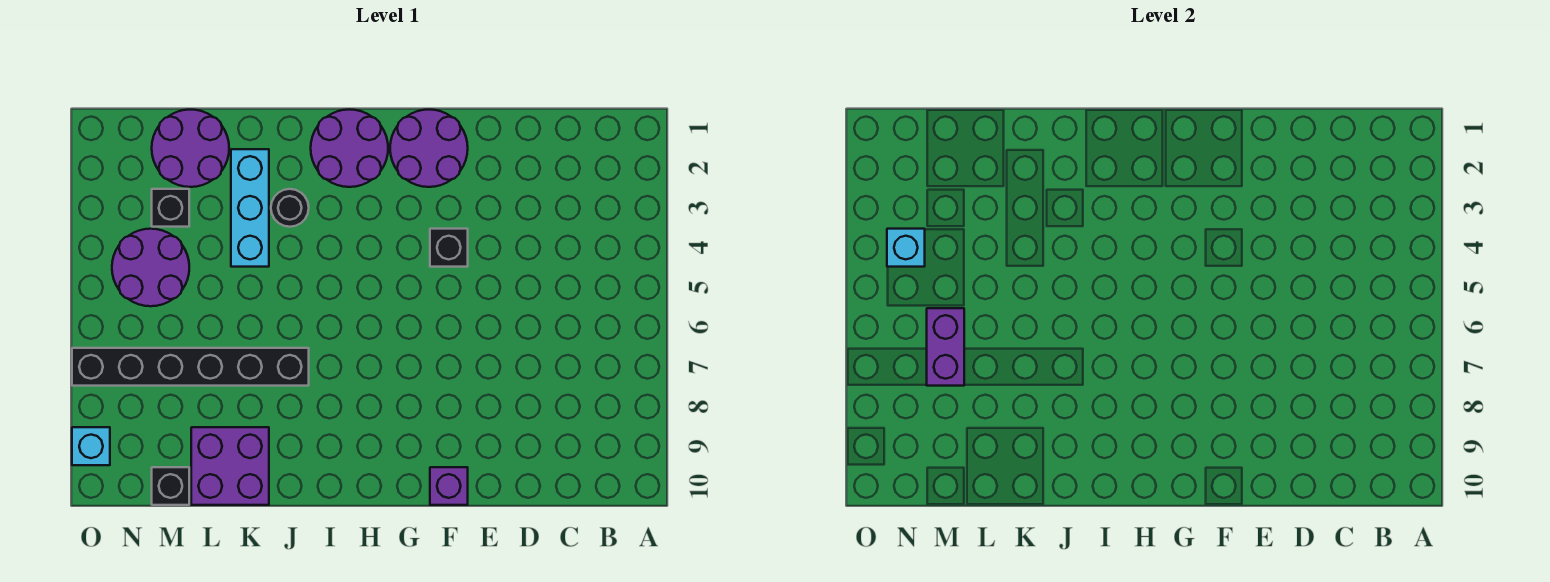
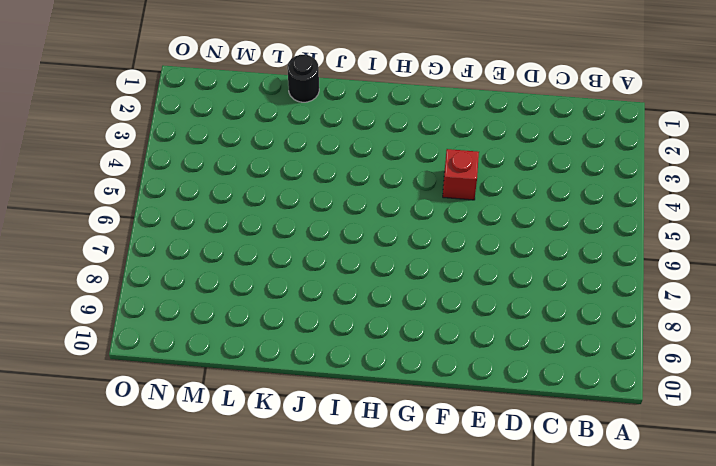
red brick F4 level 1 -> black brick F4 level 1
black round brick K1 level 1 -> black round brick J3 level 1
none -> purple round brick F1:G2 level 1
none -> purple brick F10 level 1
none -> purple round brick H1:I2 level 1

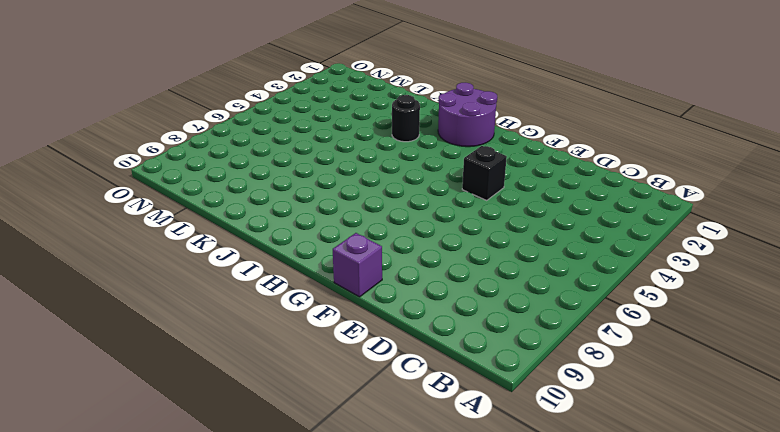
none -> purple round brick F1:G2 level 1
none -> black brick J7:O7 level 1
none -> cyan brick K2:K4 level 1

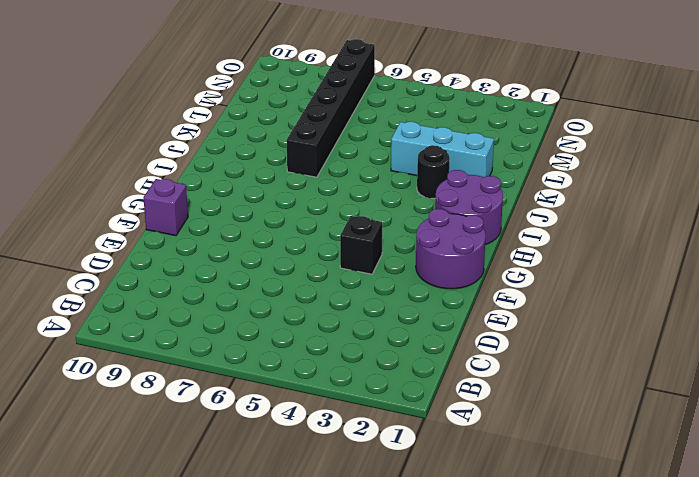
none -> purple brick K9:L10 level 1
none -> purple round brick L1:M2 level 1
none -> black brick M3 level 1

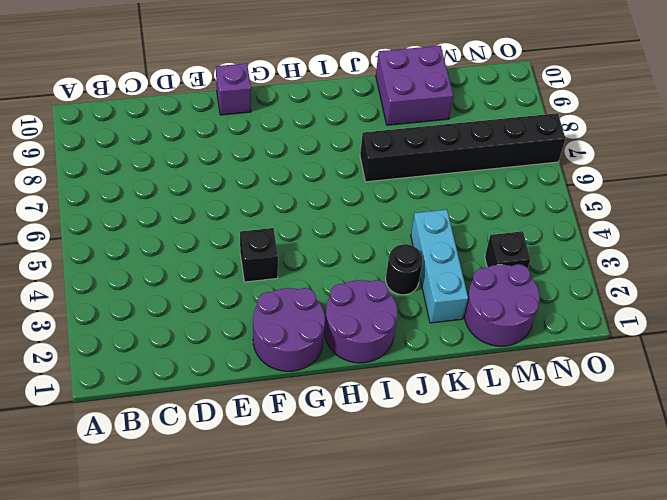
none -> purple round brick M4:N5 level 1
none -> black brick M10 level 1
none -> cyan brick O9 level 1

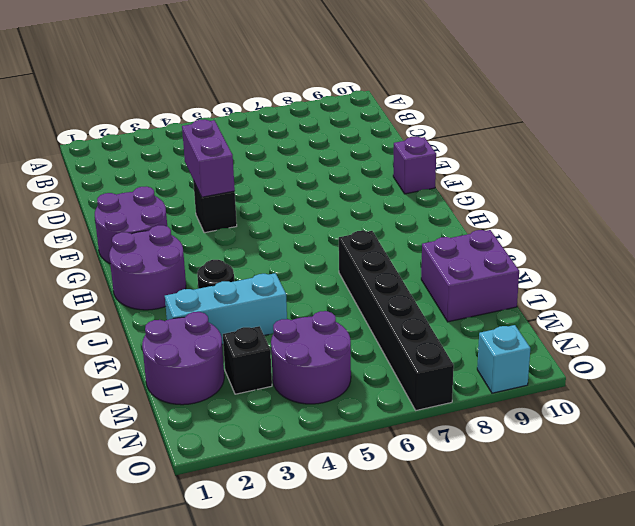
purple brick E4:F4 level 2 -> purple brick M6:M7 level 2
none -> black brick M10 level 1
none -> cyan brick N4 level 2

